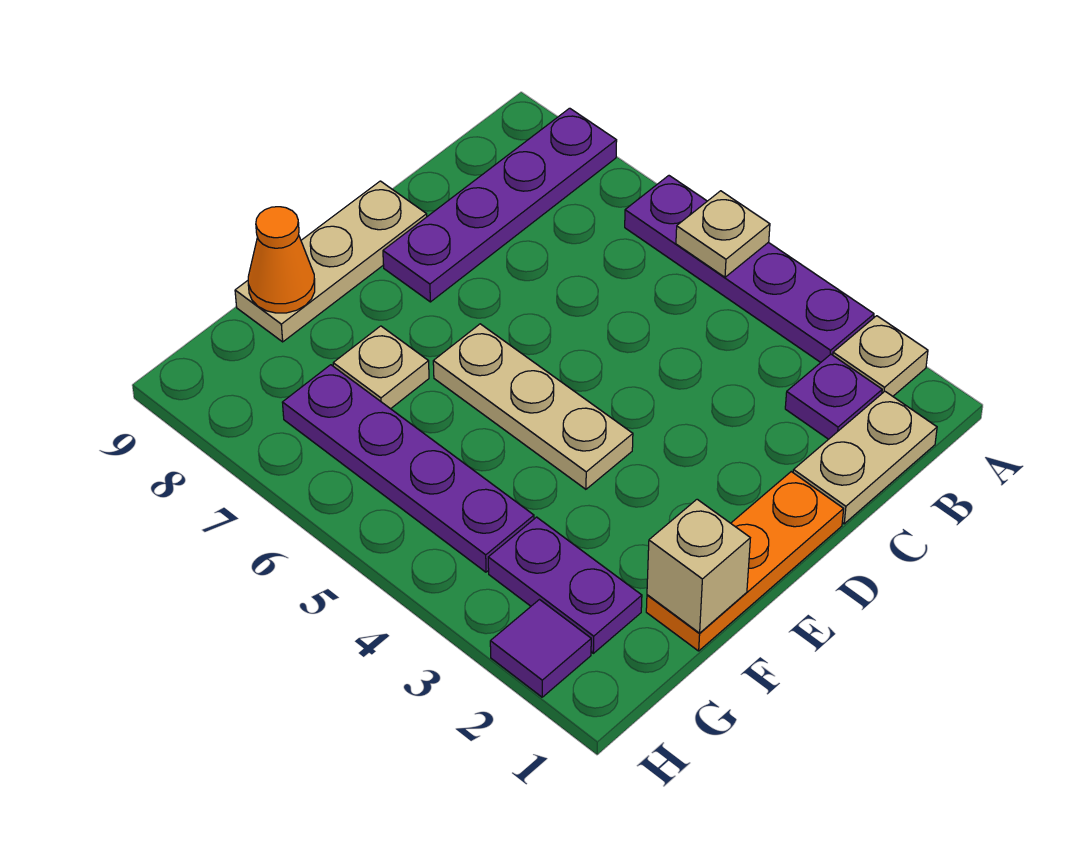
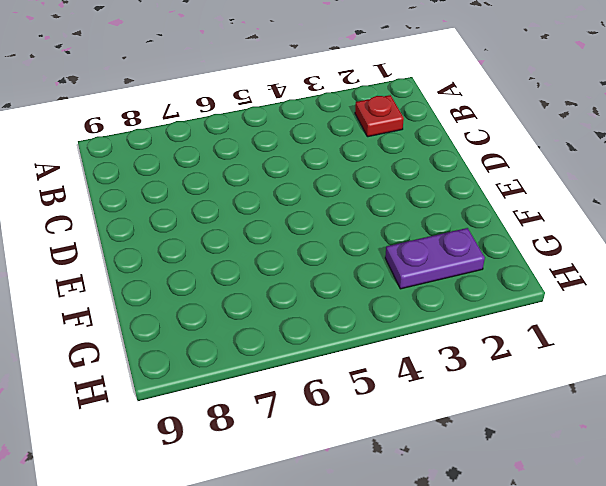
red plate B2 level 1 -> purple plate B2 level 1
none -> tan plate A2 level 1
none -> purple plate A3:A6 level 1
none -> purple plate A8:D8 level 1

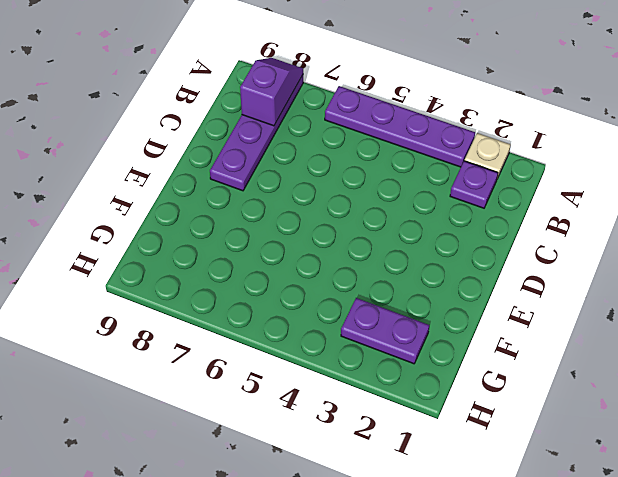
purple slope A8:B8 level 2 top B -> none
none -> tan plate B1:C1 level 1
none -> orange plate D1:F1 level 1
none -> tan plate D9:F9 level 1

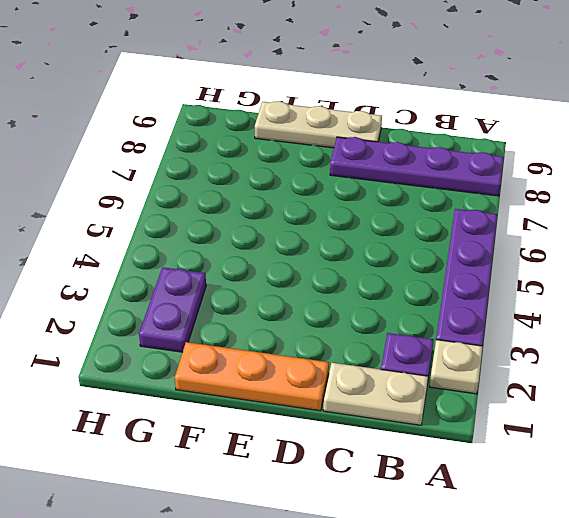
none -> tan plate E4:E6 level 1
none -> tan plate F7 level 1
none -> purple plate G4:G7 level 1

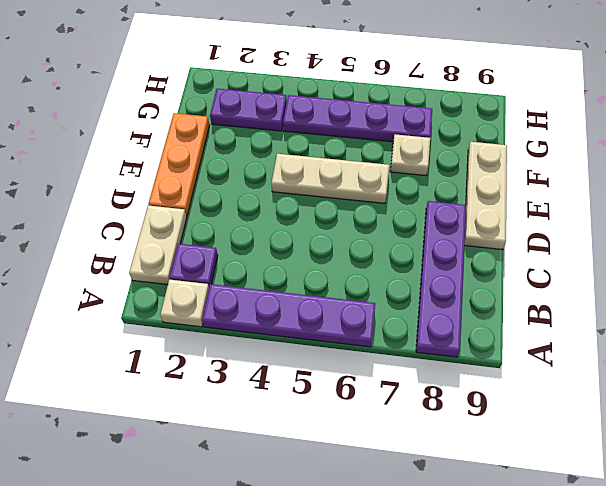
none -> purple tile H2 level 1
none -> tan plate A5 level 2
none -> tan brick F1 level 2

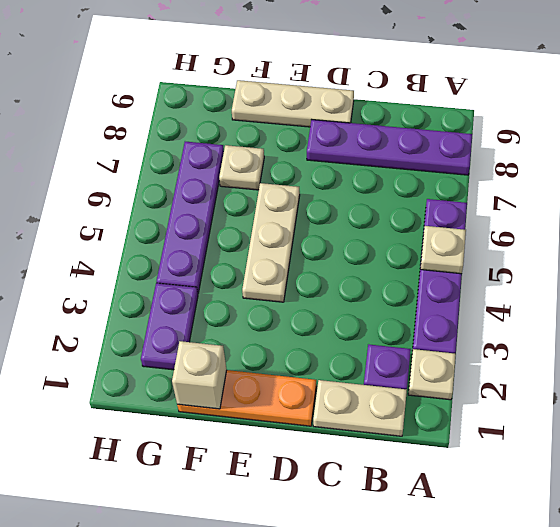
none -> purple tile H2 level 1
none -> orange cone F9 level 2

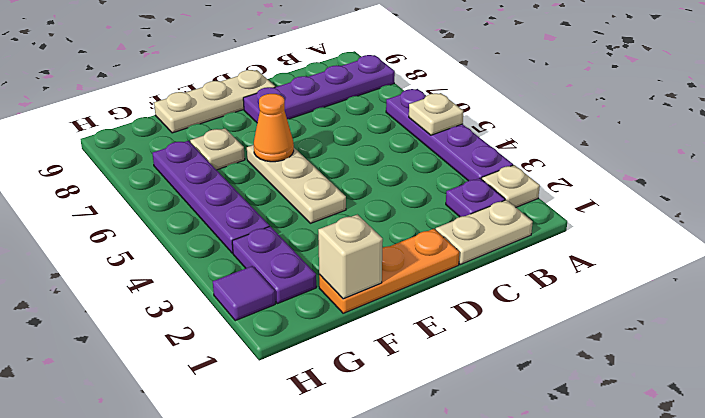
orange cone E6 level 2 -> orange cone F9 level 2

